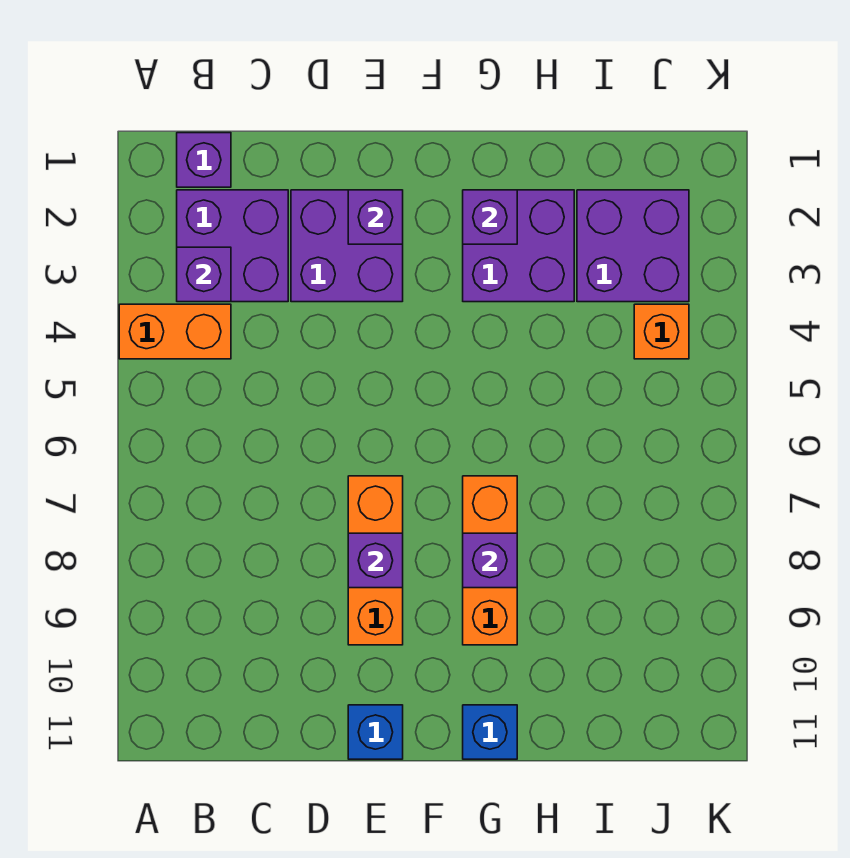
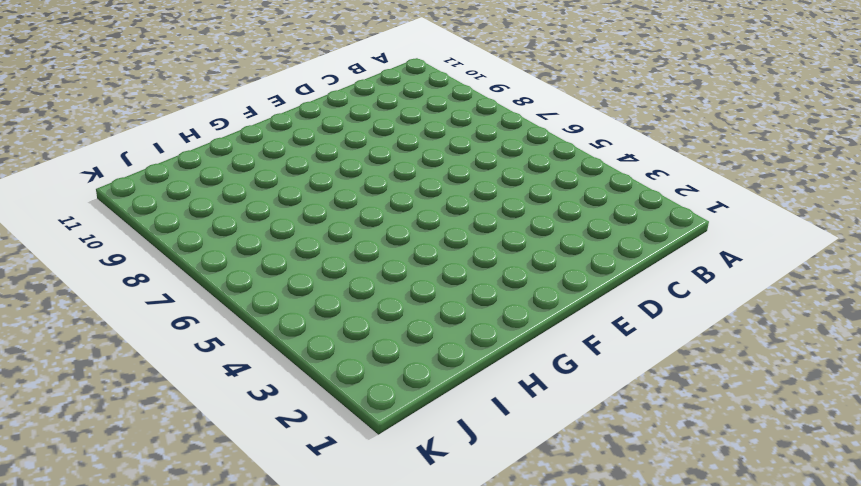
none -> orange brick A4:B4 level 1
none -> purple brick B1 level 1
none -> purple brick B2:C3 level 1

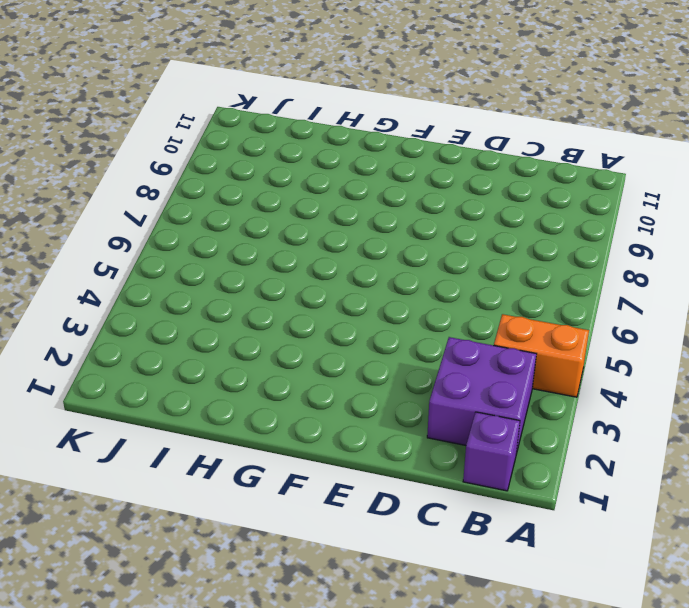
none -> purple brick D2:E3 level 1
none -> orange brick E7:E9 level 1
none -> blue brick E11 level 1

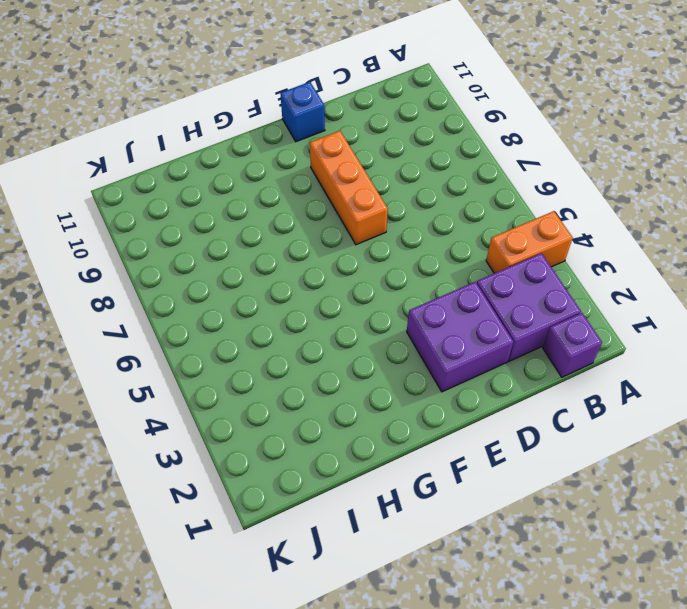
none -> purple brick G2:H3 level 1
none -> orange brick G7:G9 level 1
none -> blue brick G11 level 1

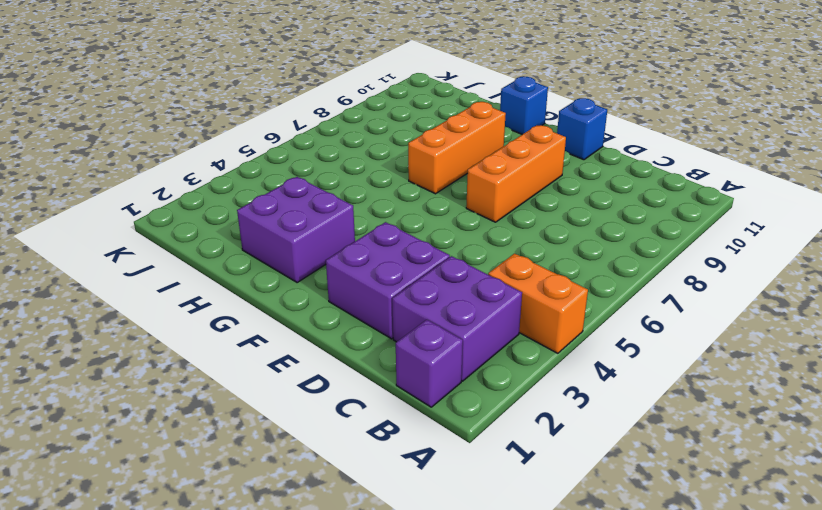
none -> purple brick I2:J3 level 1
none -> orange brick J4 level 1
none -> purple brick B3 level 2

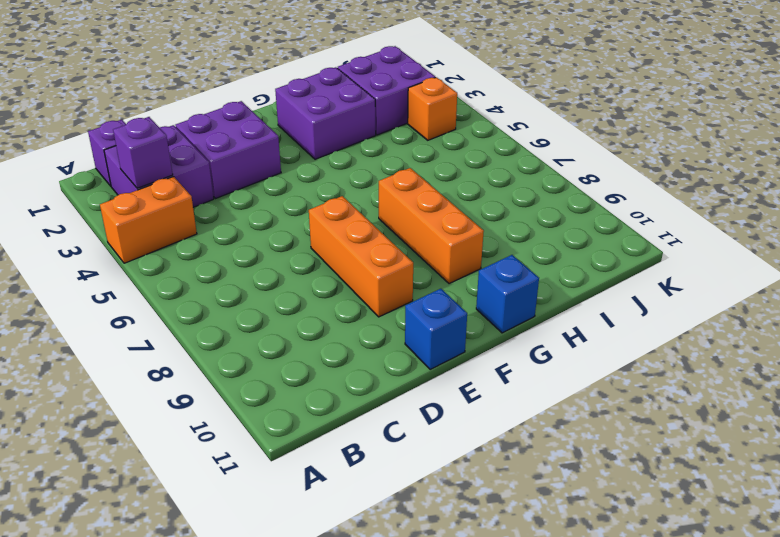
none -> purple brick E2 level 2
none -> purple brick E8 level 2
none -> purple brick G2 level 2

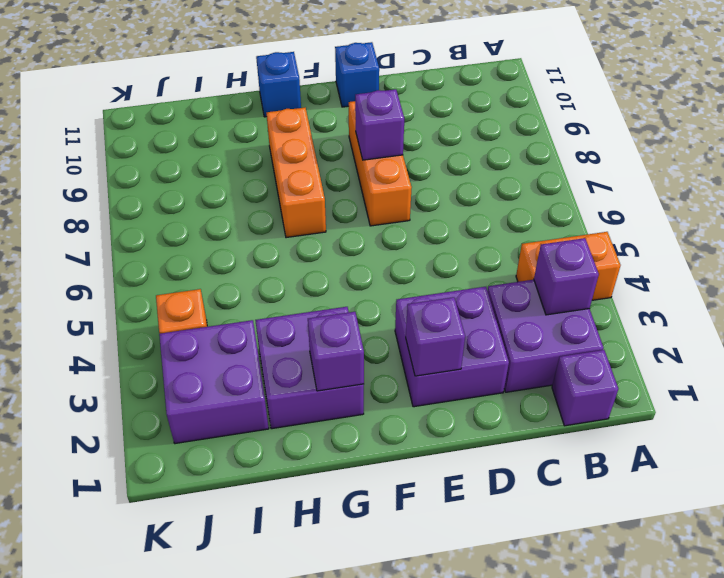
none -> purple brick G8 level 2

